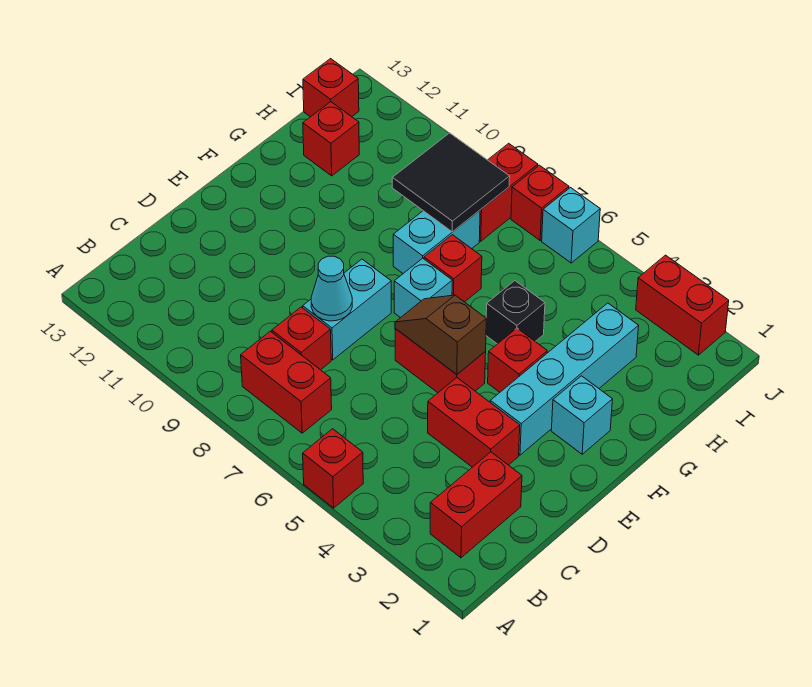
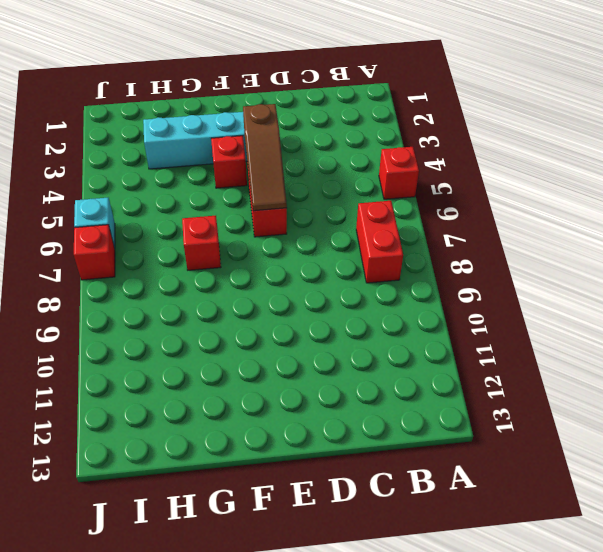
brown slope E4:E6 level 2 top 4 -> brown slope E5:E6 level 2 top 5
none -> red brick B2:C2 level 1
none -> red brick C8 level 1
none -> red brick D3:D4 level 1

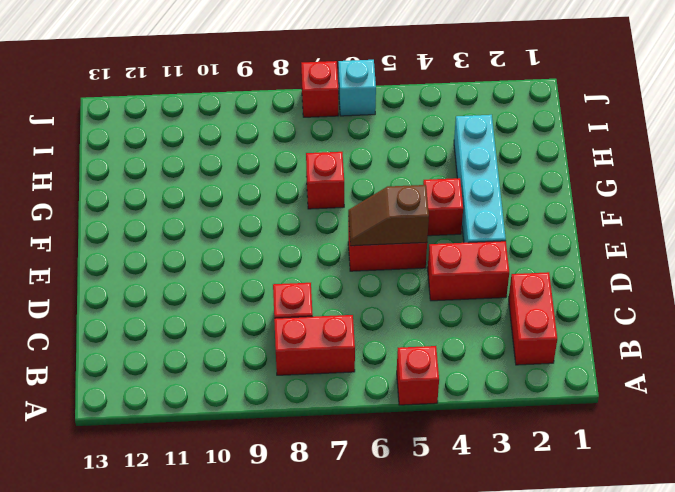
none -> cyan brick D8:E8 level 1
none -> cyan brick F2 level 1
none -> cyan brick F7 level 1

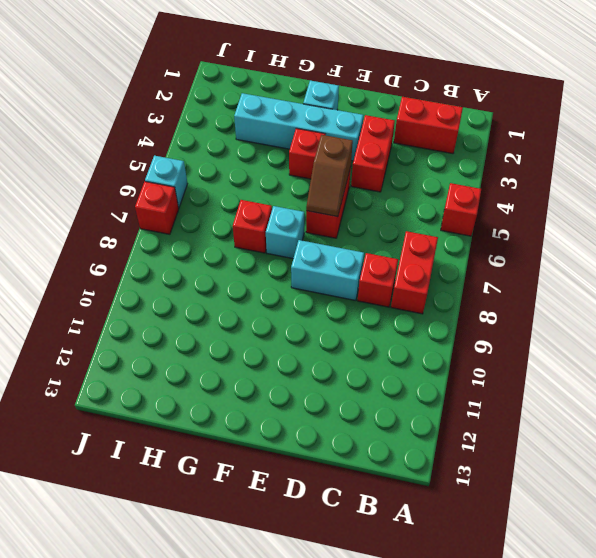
none -> black brick G5 level 1
none -> cyan brick G8:H8 level 1
none -> red brick H12 level 1

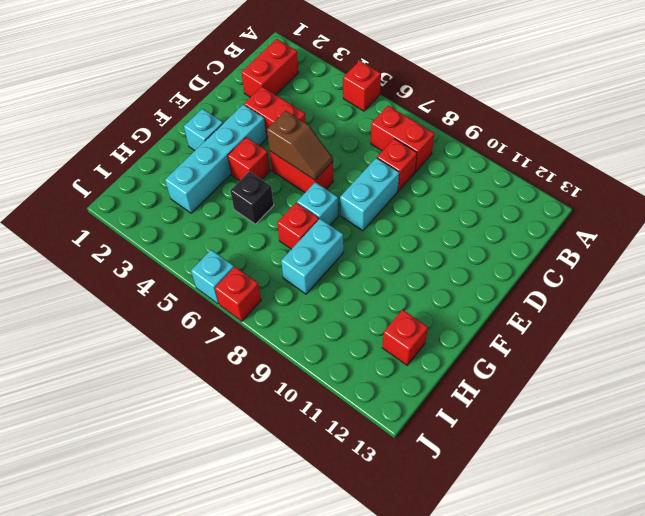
none -> red brick I8:J8 level 1
none -> red brick I13 level 1
none -> red brick J2:J3 level 1

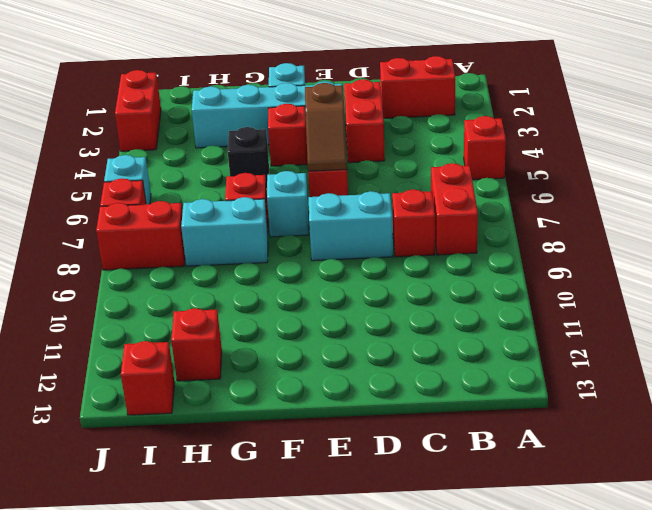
none -> cyan cone D8 level 2
none -> black tile H8:I9 level 2

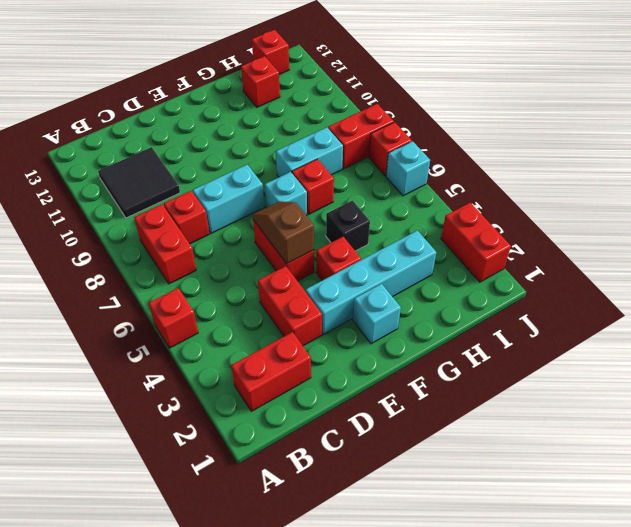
black tile B10:C11 level 1 -> black tile H8:I9 level 2
none -> cyan cone D8 level 2

